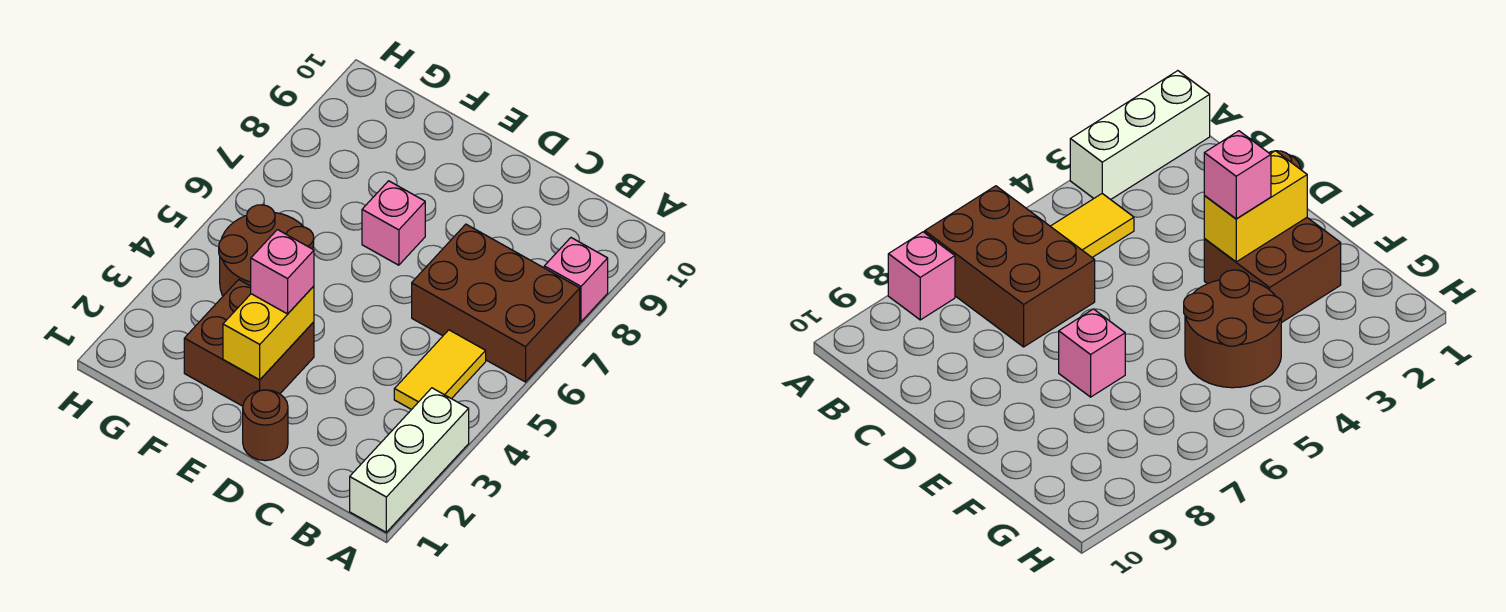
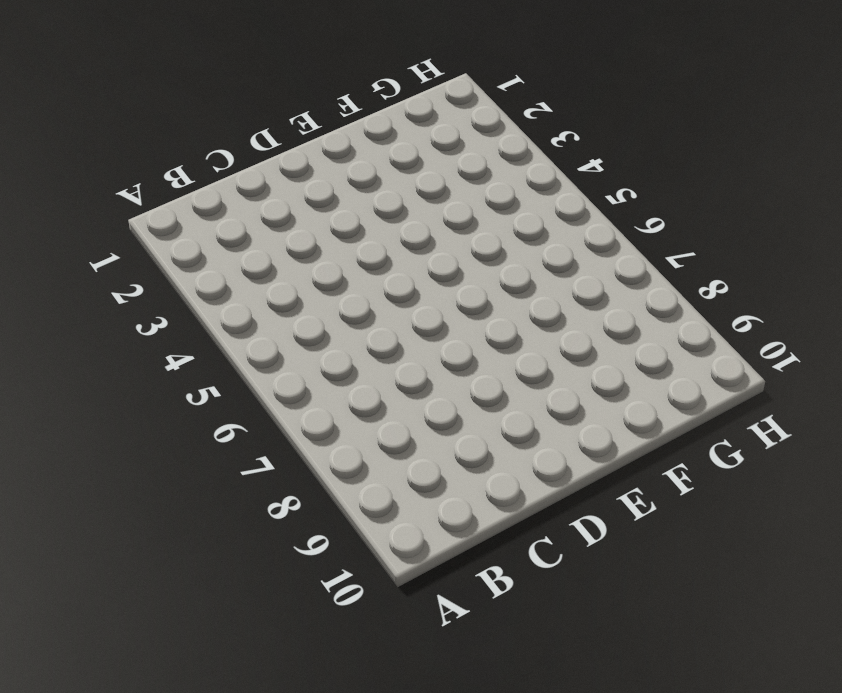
none -> white brick A1:A3 level 1
none -> brown brick A6:C7 level 1

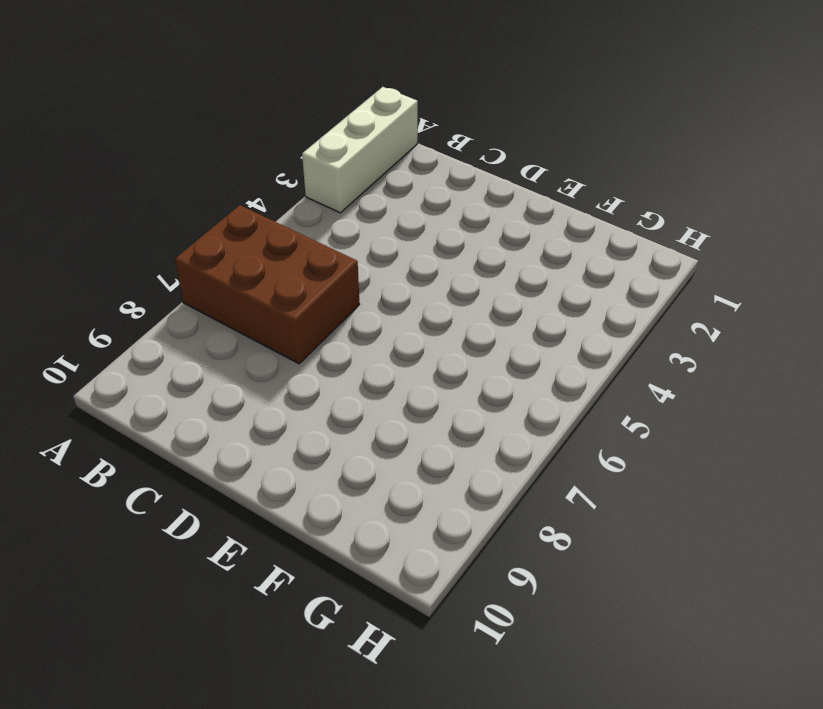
none -> pink brick A8 level 1
none -> yellow tile B4:B5 level 1

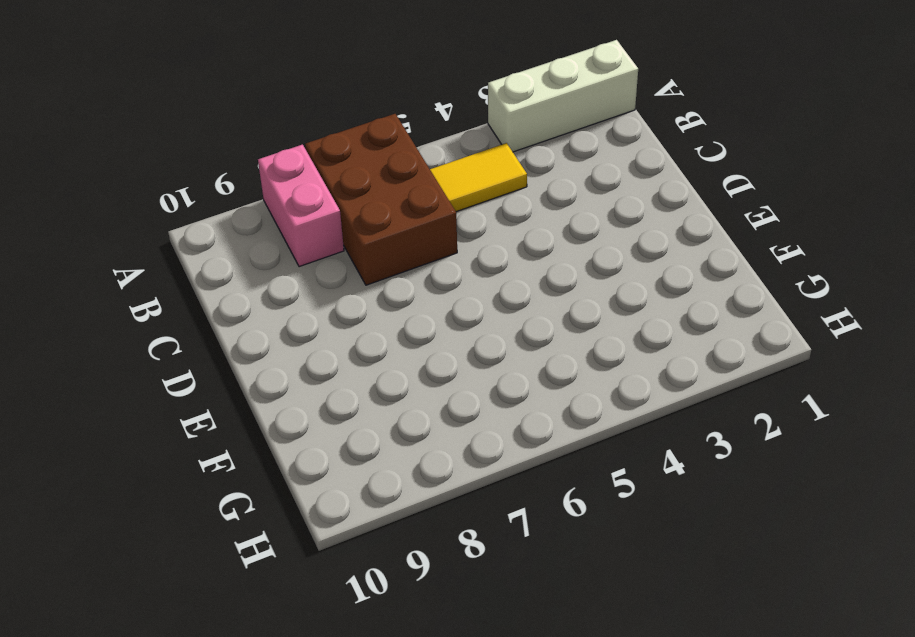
pink brick A8:B8 level 1 -> pink brick A8 level 1
none -> brown round brick D1 level 1
none -> brown brick E2:F3 level 1

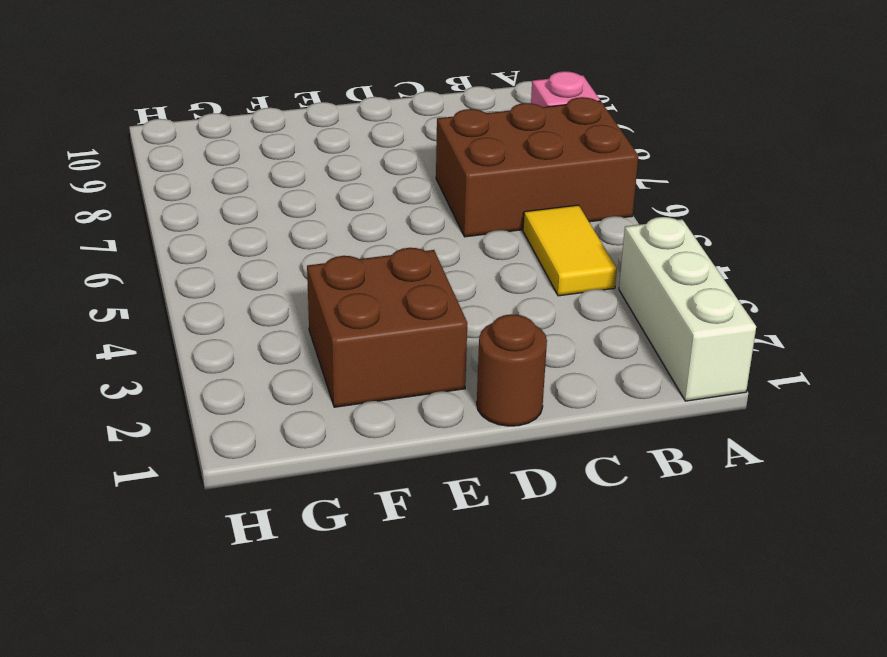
none -> pink brick E7 level 1
none -> brown round brick F4:G5 level 1

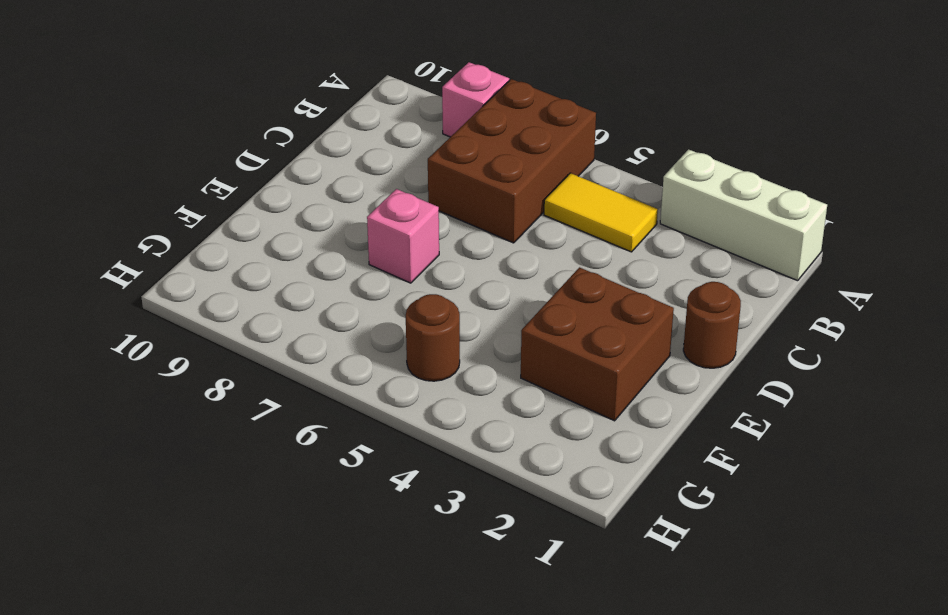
brown round brick G5 level 1 -> brown round brick F4:G5 level 1
none -> yellow brick E2:E3 level 2
none -> pink brick E3 level 3

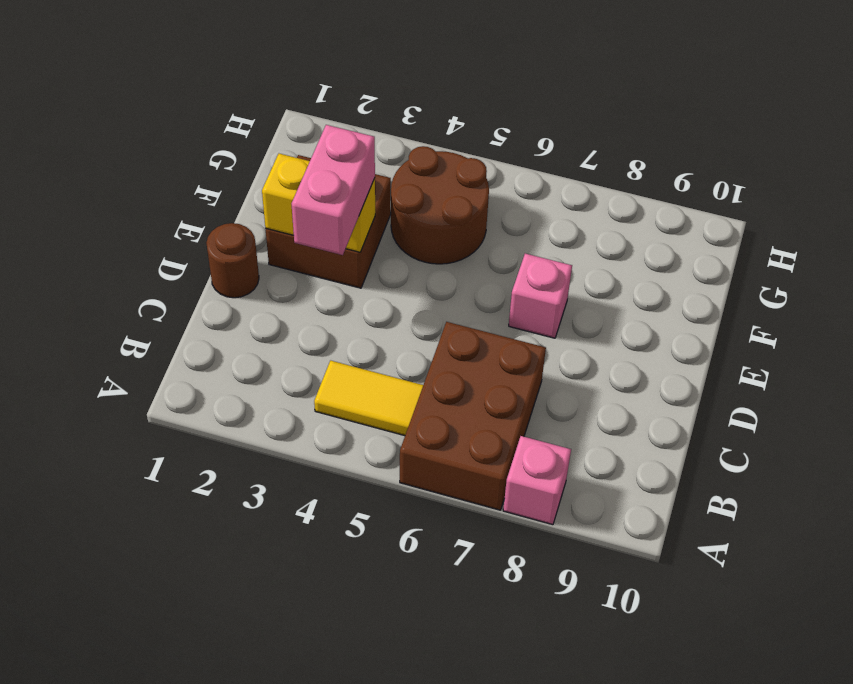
pink brick D3:E3 level 3 -> pink brick E3 level 3
none -> white brick A1:A3 level 1

